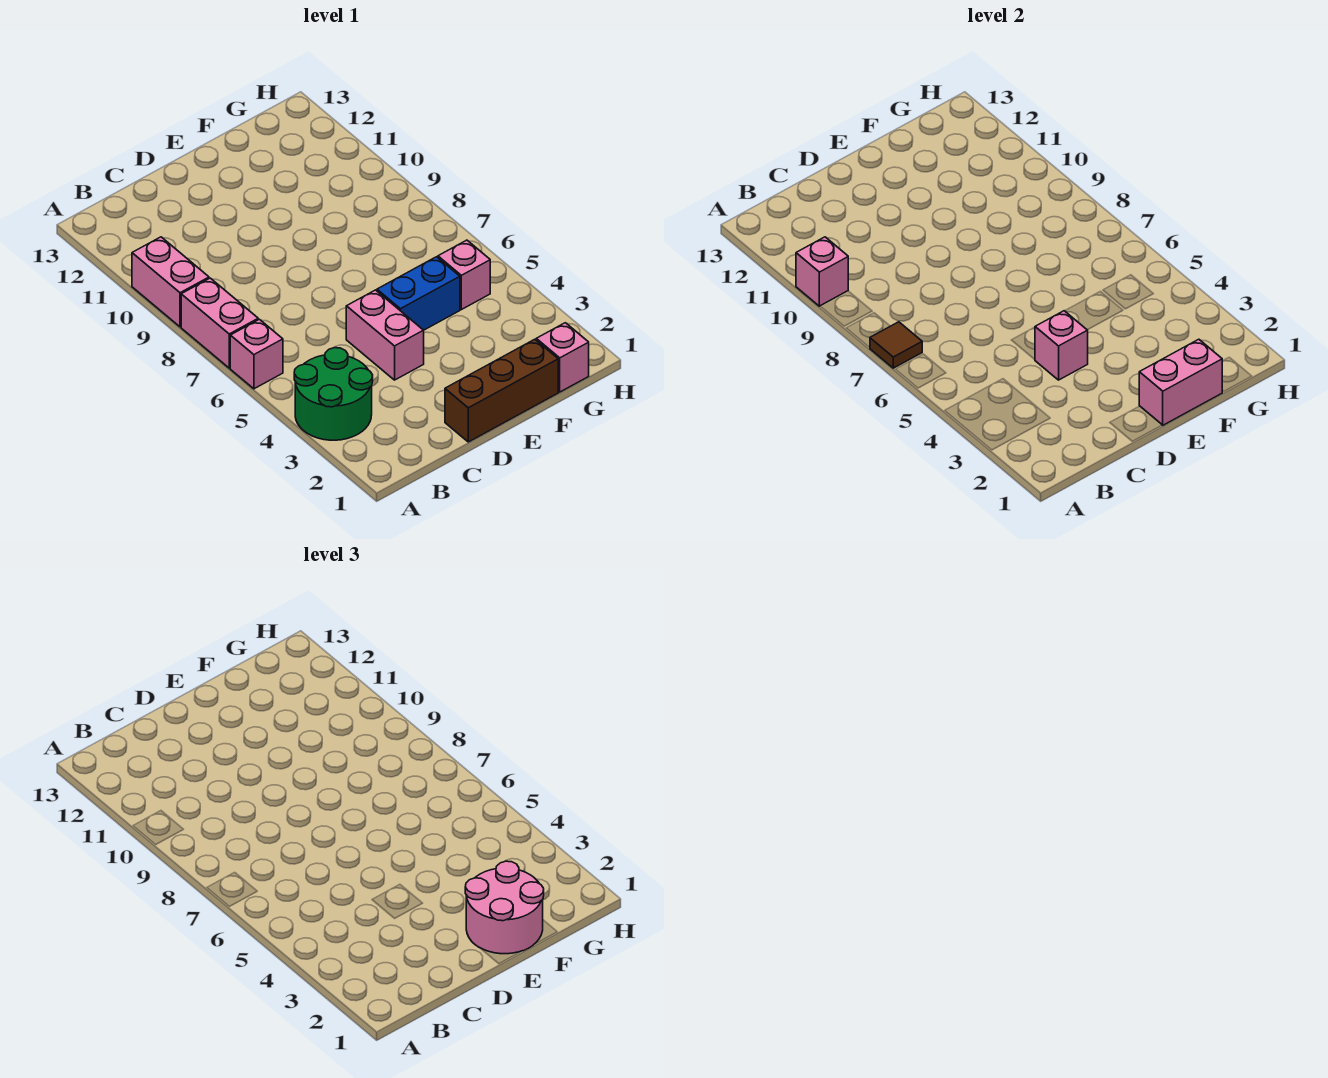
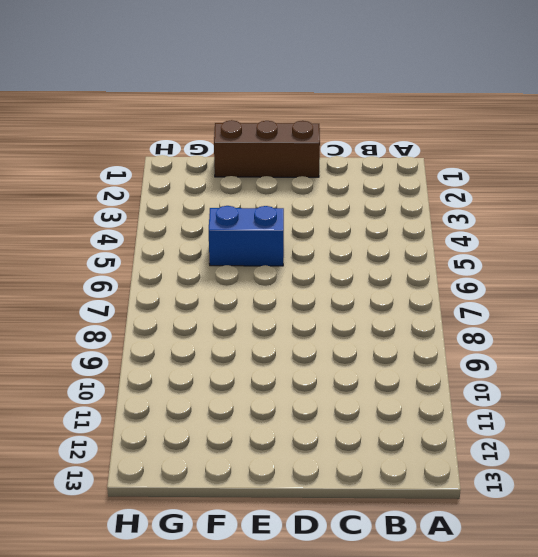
none -> green round brick A3:B4 level 1
none -> pink brick A6 level 1
none -> pink brick A7:A8 level 1

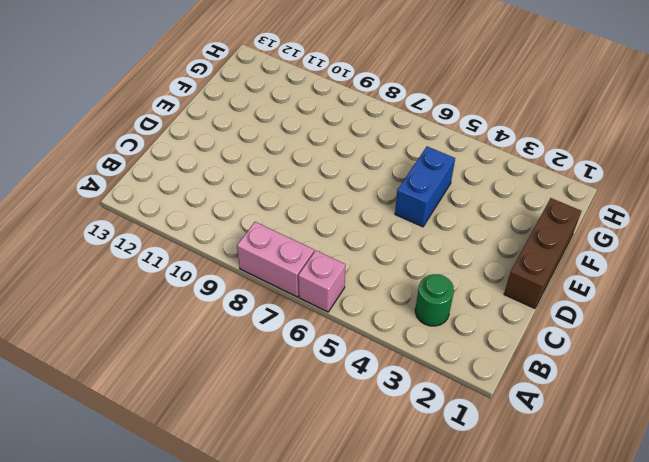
green round brick B3 level 1 -> green round brick A3:B4 level 1
none -> pink brick A9:A10 level 1
none -> pink brick D4:D5 level 1
none -> pink brick G1 level 1

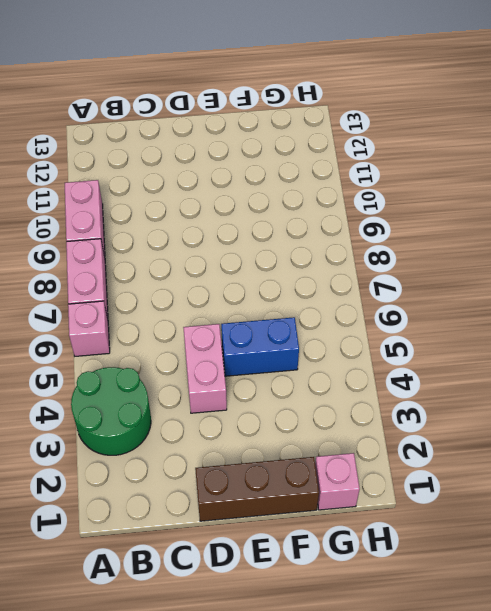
none -> pink brick G5 level 1
none -> brown tile A7 level 2
none -> pink brick A10 level 2

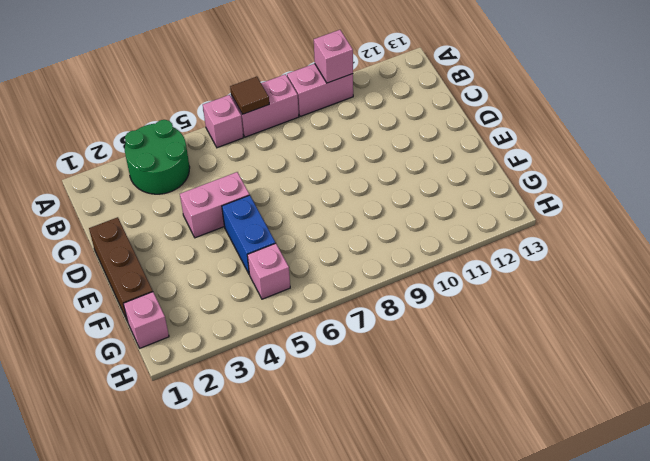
none -> pink brick D4 level 2
none -> pink brick E1:F1 level 2
none -> pink round brick E1:F2 level 3

